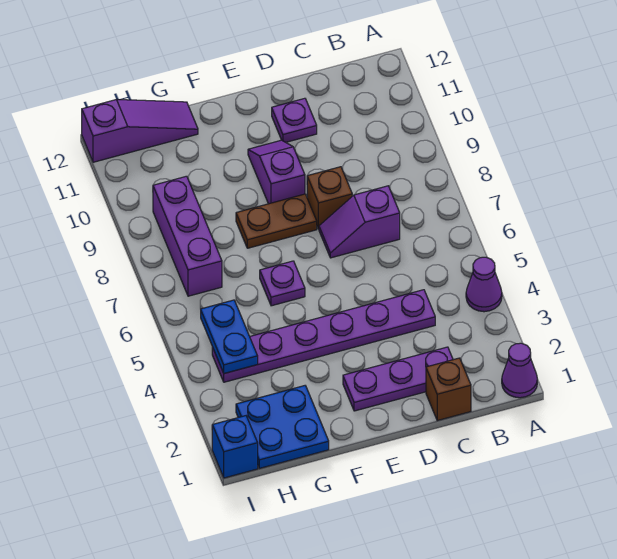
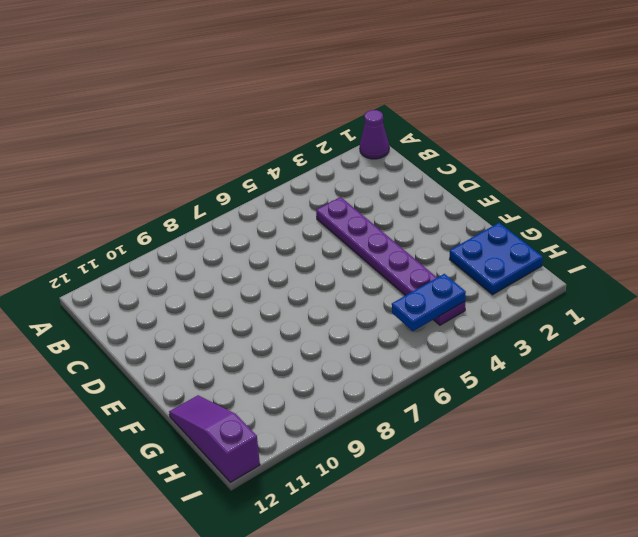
none -> purple cone A4 level 1
none -> brown brick C1 level 1
none -> purple plate C2:E2 level 1

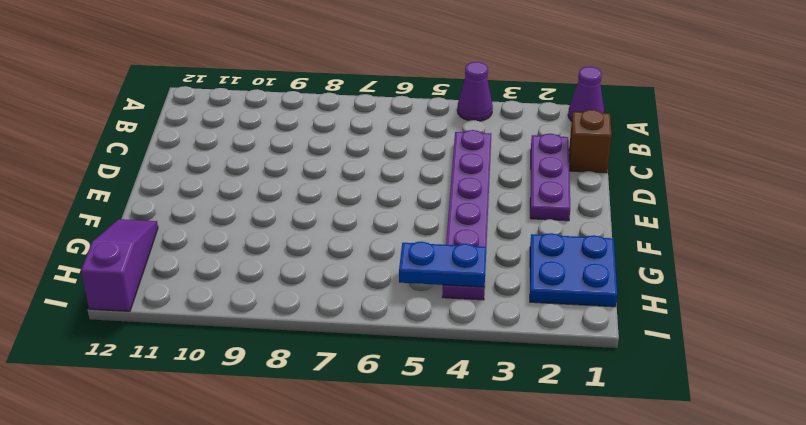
none -> purple slope C7:D7 level 1 top C
none -> brown brick D8 level 1
none -> purple plate D11 level 1

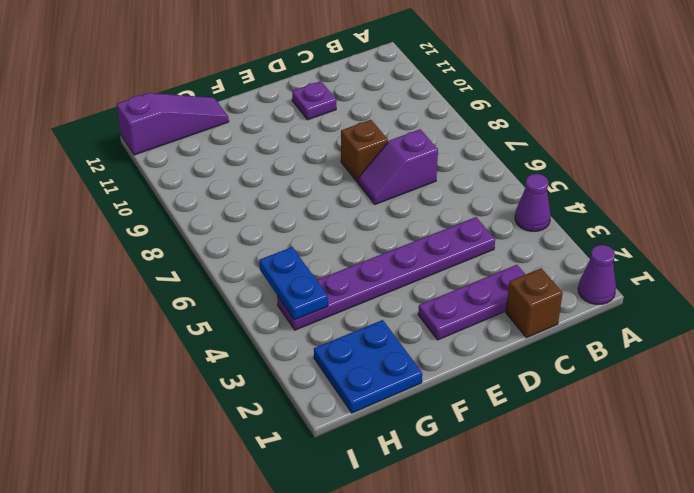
none -> brown plate E8:F8 level 1
none -> purple slope E9:E10 level 1 top 9
none -> purple plate F6 level 1

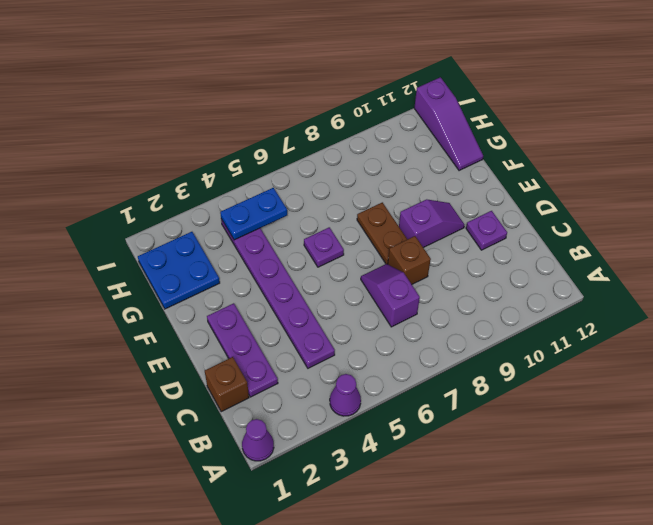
none -> purple brick H7:H9 level 1
none -> blue brick I1 level 1

